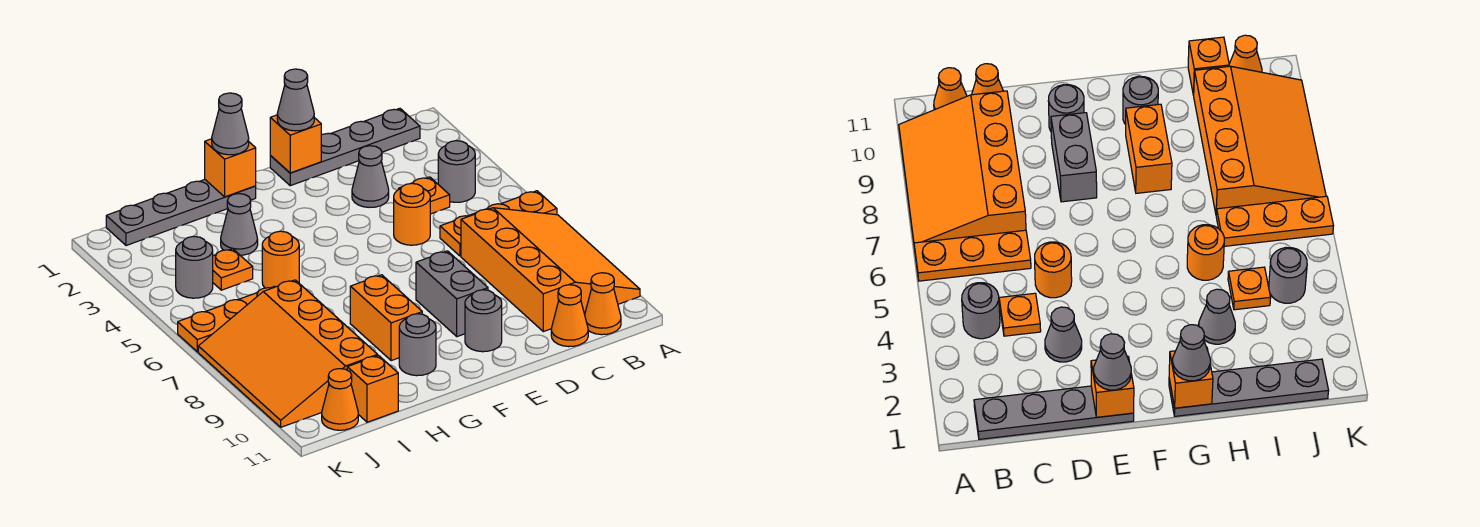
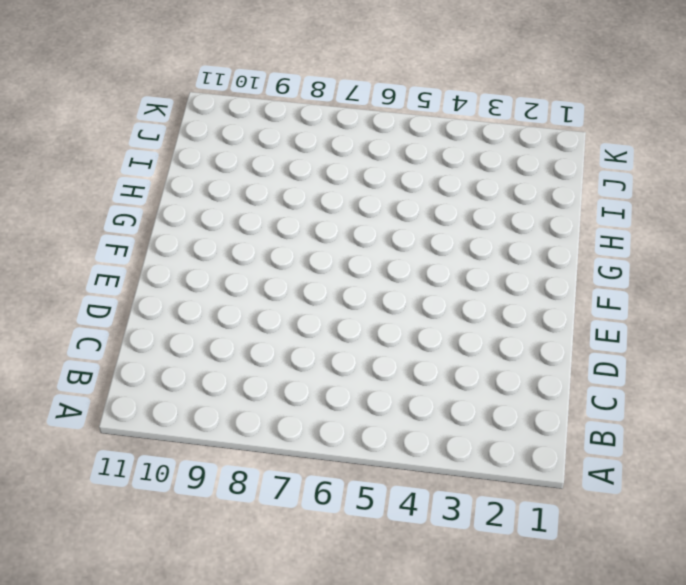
none -> orange plate A6:C6 level 1
none -> orange slope A7:C10 level 1 top C
none -> grey plate B1:E1 level 1

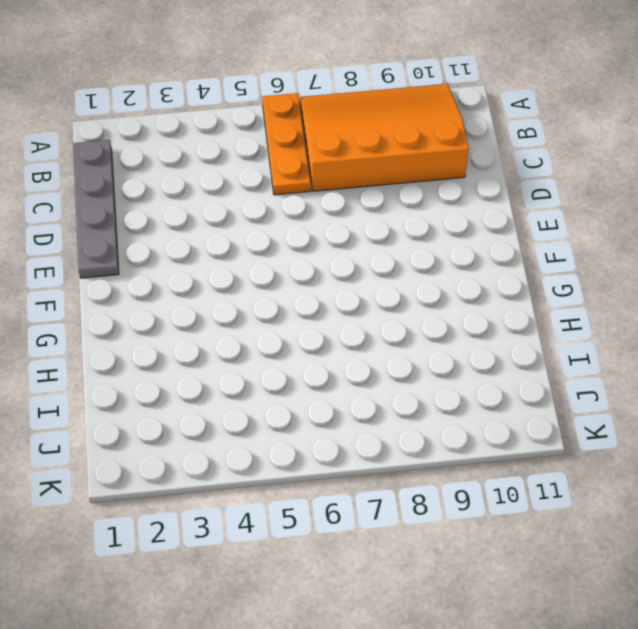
none -> grey round brick B4 level 1
none -> orange cone B11 level 1
none -> orange plate C4 level 1

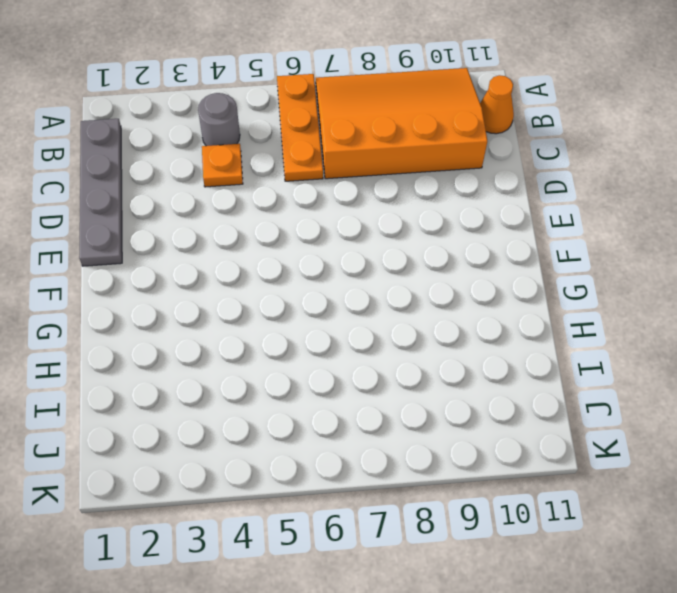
none -> orange cone C11 level 1
none -> grey cone D3 level 1
none -> orange round brick D5 level 1

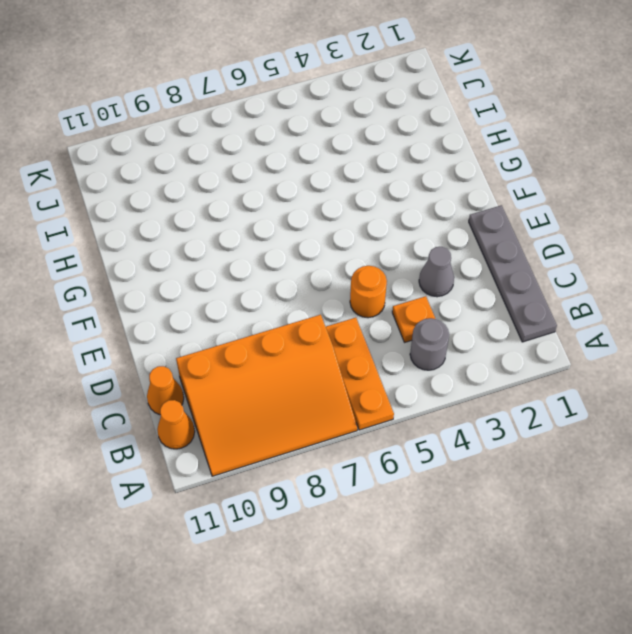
none -> grey brick E8:E9 level 1
none -> grey round brick E10 level 1
none -> grey plate G1:J1 level 1

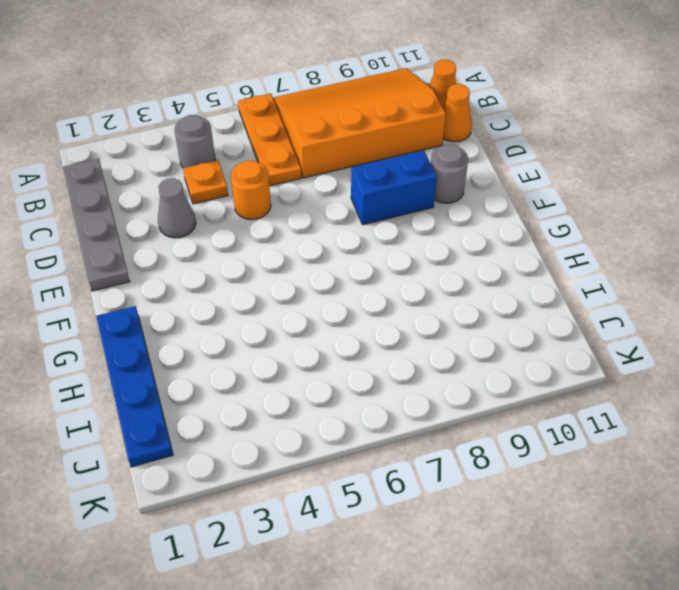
blue brick E8:E9 level 1 -> grey brick E8:E9 level 1
blue plate G1:J1 level 1 -> grey plate G1:J1 level 1
none -> orange brick G8:G9 level 1
none -> grey round brick G10 level 1
none -> grey cone H3 level 1

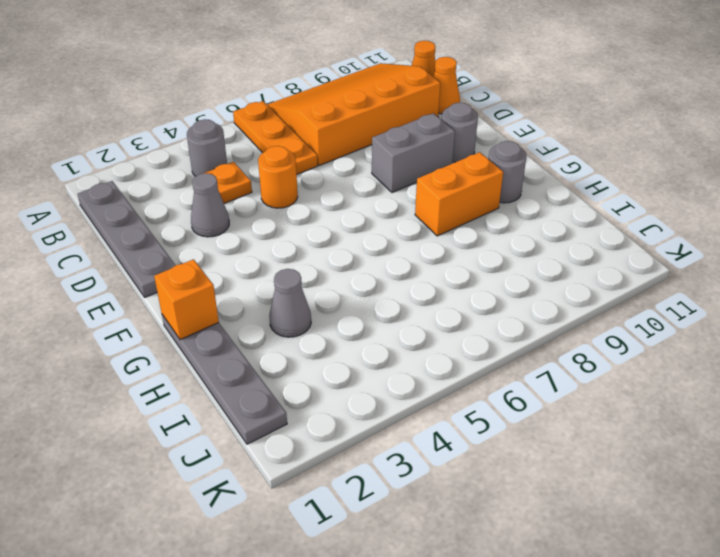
none -> orange round brick H5 level 1
none -> orange plate I4 level 1
none -> orange plate I6:K6 level 1

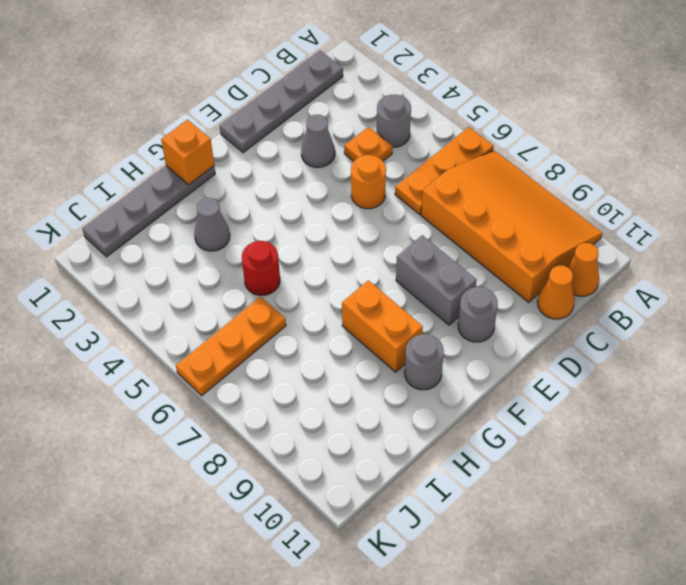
red round brick H5 level 1 -> orange round brick H5 level 1
none -> orange plate I4 level 1
none -> orange slope I7:K10 level 1 top I
none -> orange brick I11 level 1

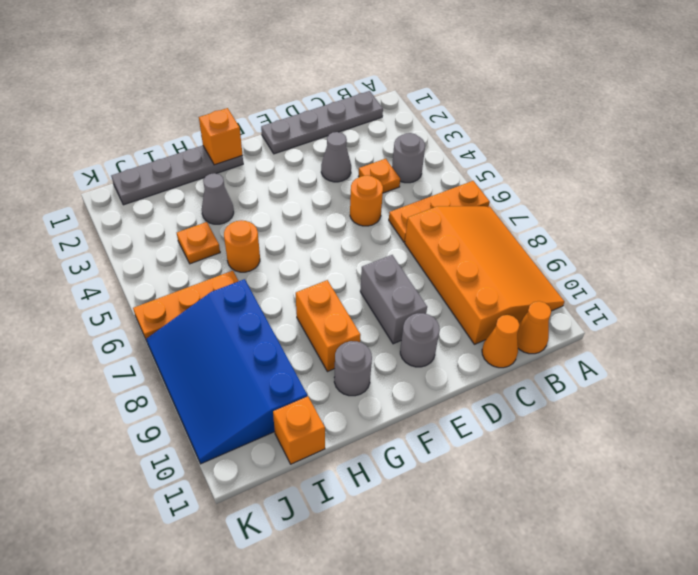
blue slope I7:K10 level 1 top I -> orange slope I7:K10 level 1 top I
none -> grey round brick J4 level 1
none -> orange cone J11 level 1
none -> orange brick E1 level 2

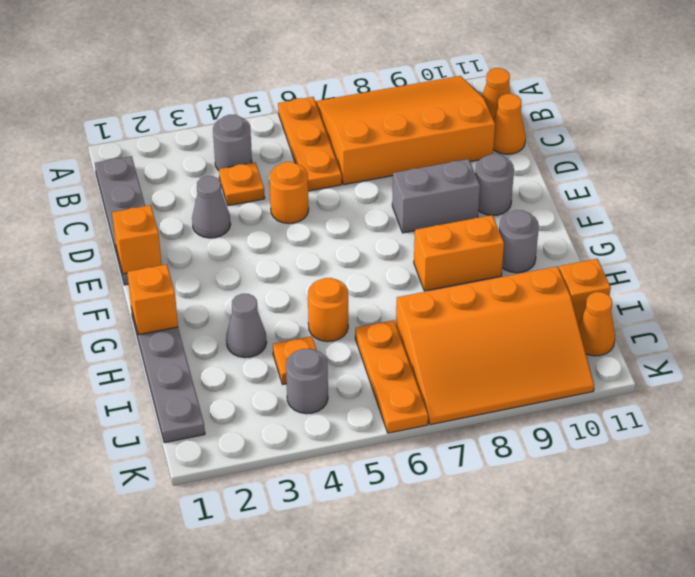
none -> grey cone E1 level 3
none -> grey cone G1 level 3

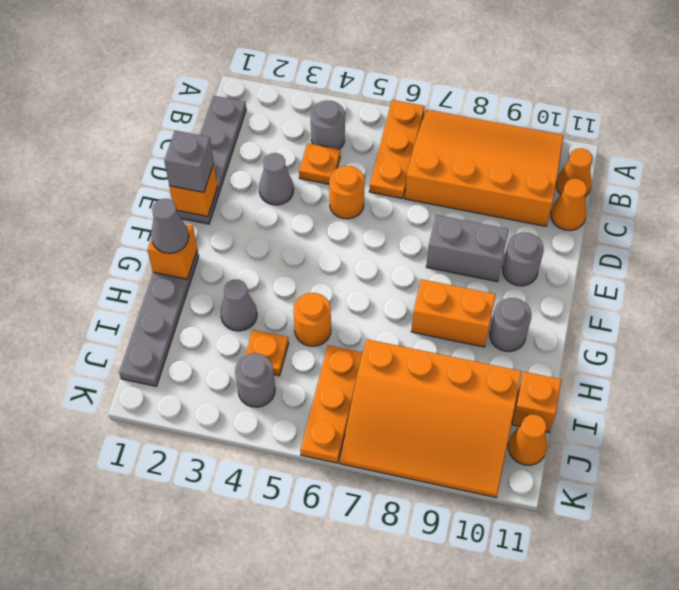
grey brick E1 level 3 -> grey cone E1 level 3

